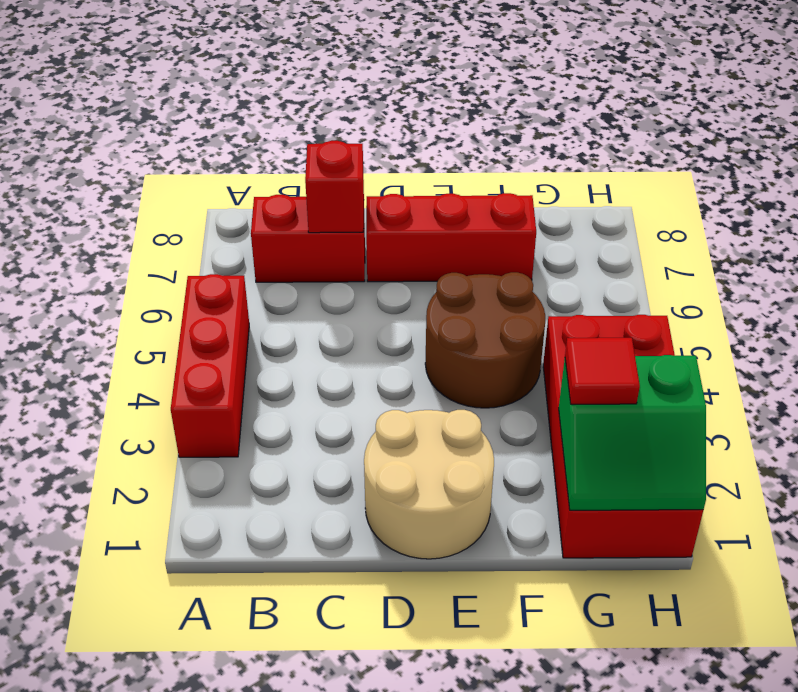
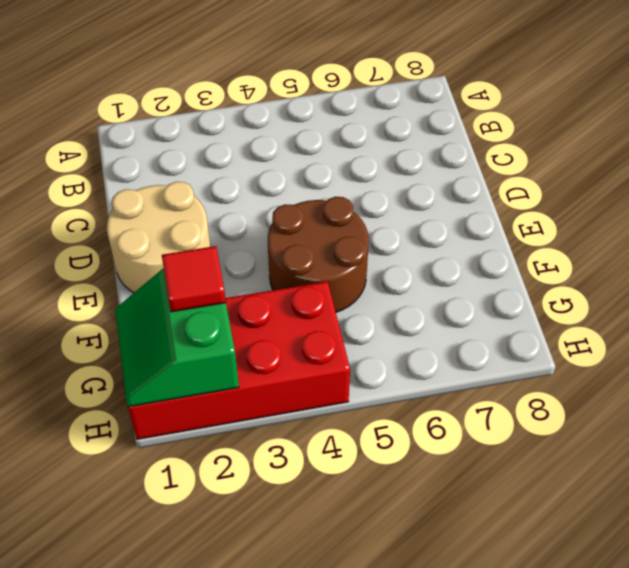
none -> red brick A3:A5 level 1
none -> red brick B7:C7 level 1

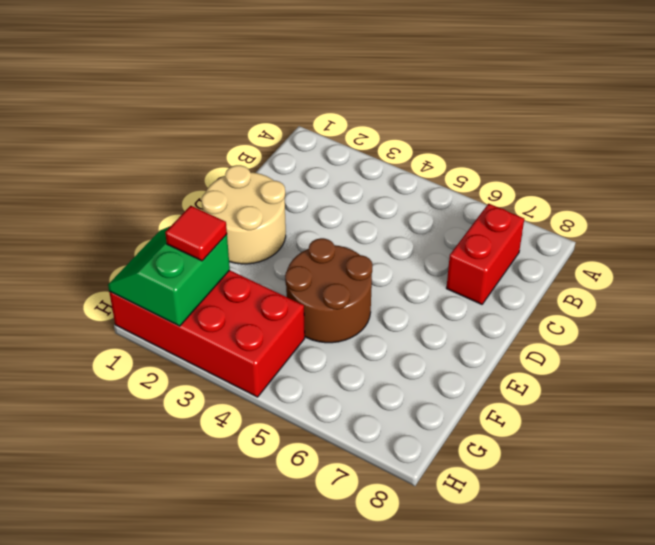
none -> red brick A3:A5 level 1
none -> red brick D7:F7 level 1

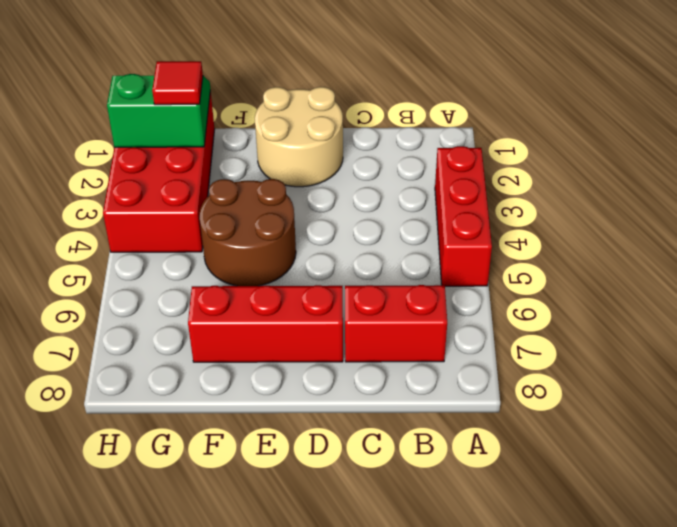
none -> red brick C7 level 2

